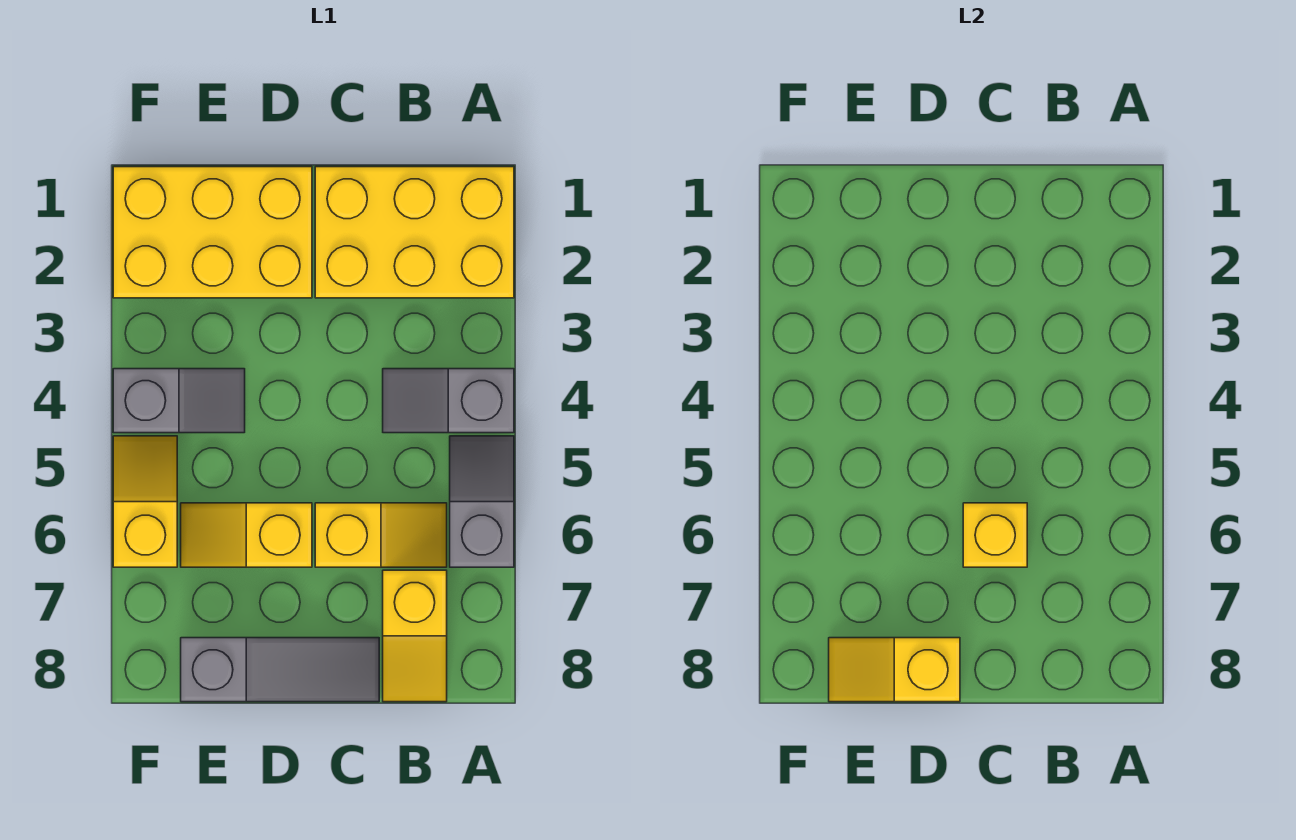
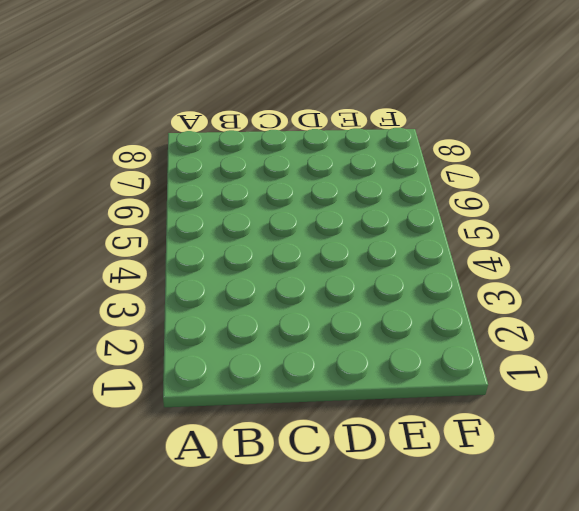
none -> yellow brick A1:C2 level 1
none -> grey slope A4:B4 level 1 top A
none -> grey slope A5:A6 level 1 top 6

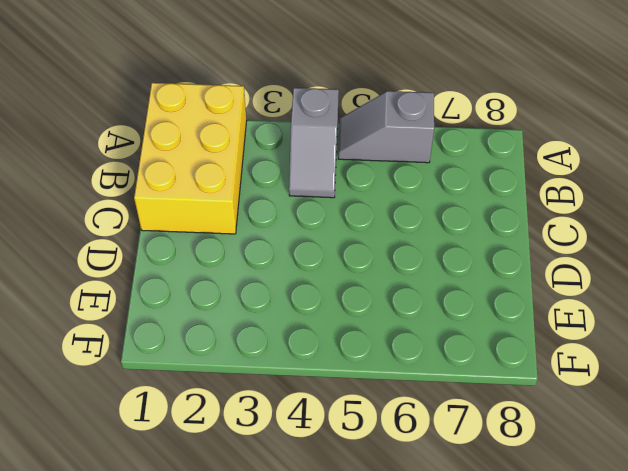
none -> yellow slope B6:C6 level 1 top C
none -> yellow slope B7:B8 level 1 top 7
none -> grey slope C8:E8 level 1 top E

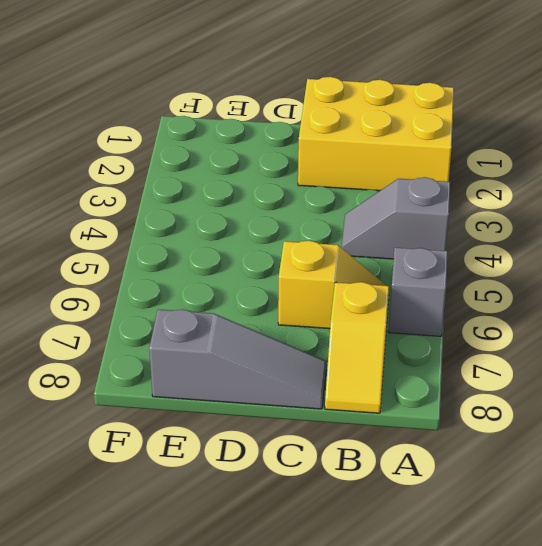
none -> yellow brick D1:F2 level 1
none -> yellow slope D6:E6 level 1 top D
none -> grey slope E4:F4 level 1 top F

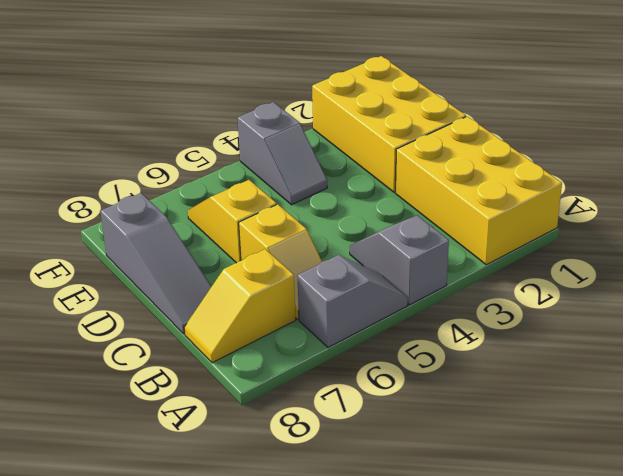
none -> yellow slope F5:F6 level 1 top 6
none -> yellow brick C6 level 2
none -> yellow slope D8:E8 level 2 top D

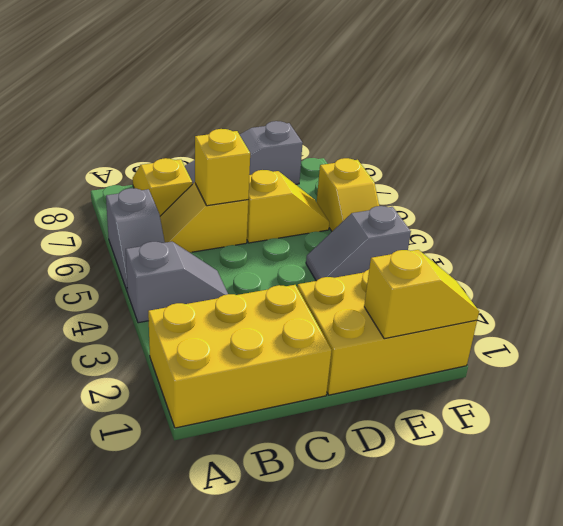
yellow slope E1:F1 level 2 top E -> yellow slope D8:E8 level 2 top D

